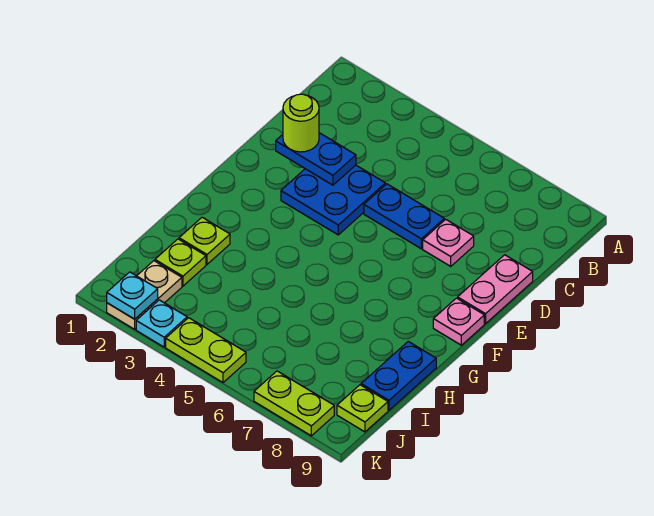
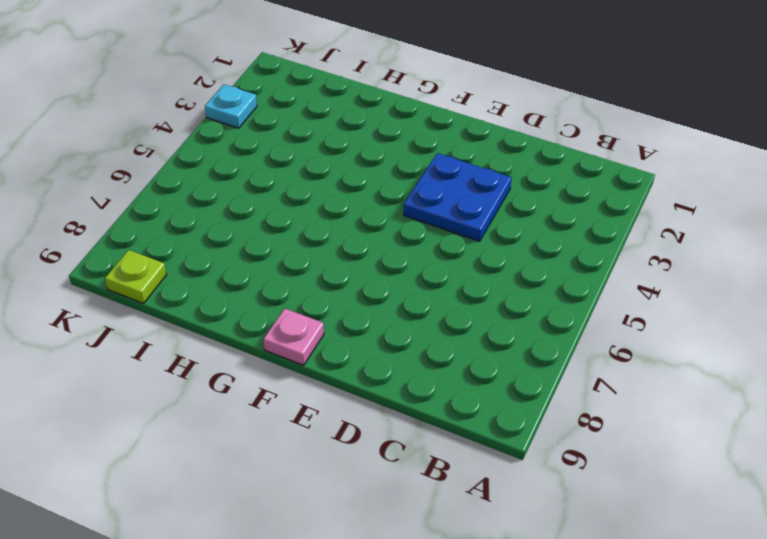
none -> blue plate D5:D6 level 1
none -> pink plate D7 level 1
none -> pink plate D9:E9 level 1

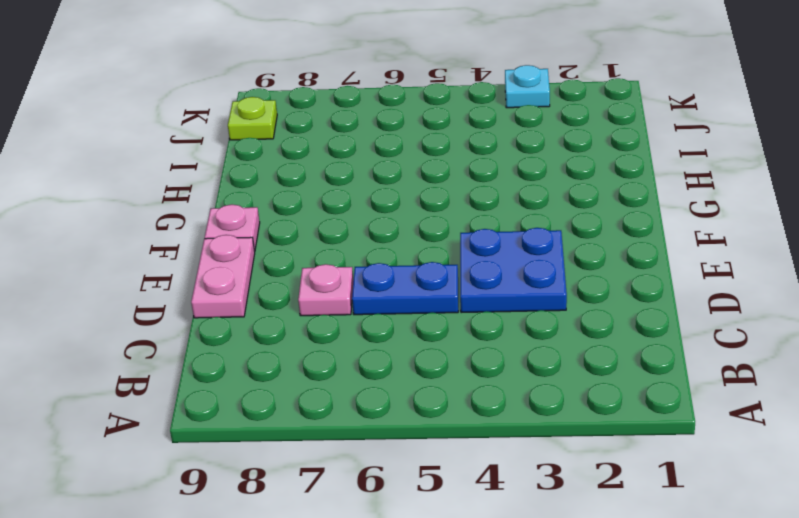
none -> lime plate H2 level 1
none -> blue plate H9:I9 level 1
none -> lime plate I2 level 1

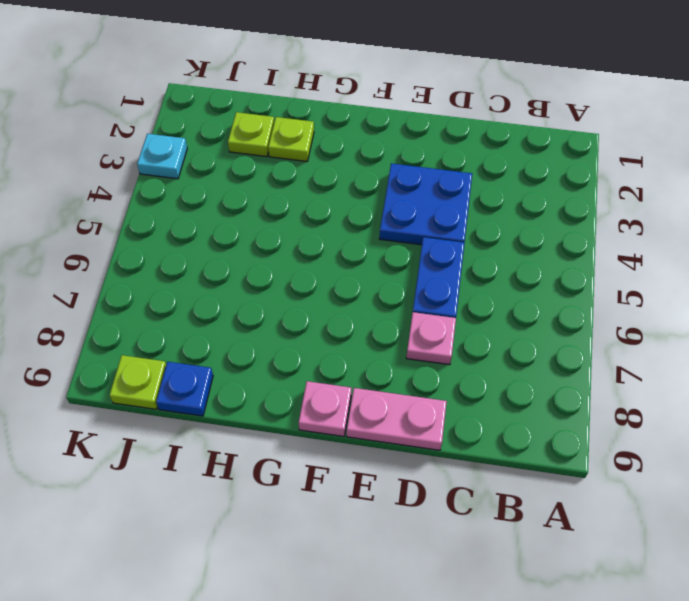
blue plate I9 level 1 -> blue plate H9:I9 level 1
none -> tan plate J2:K2 level 1
none -> lime plate K4:K5 level 1
none -> lime plate K7:K8 level 1

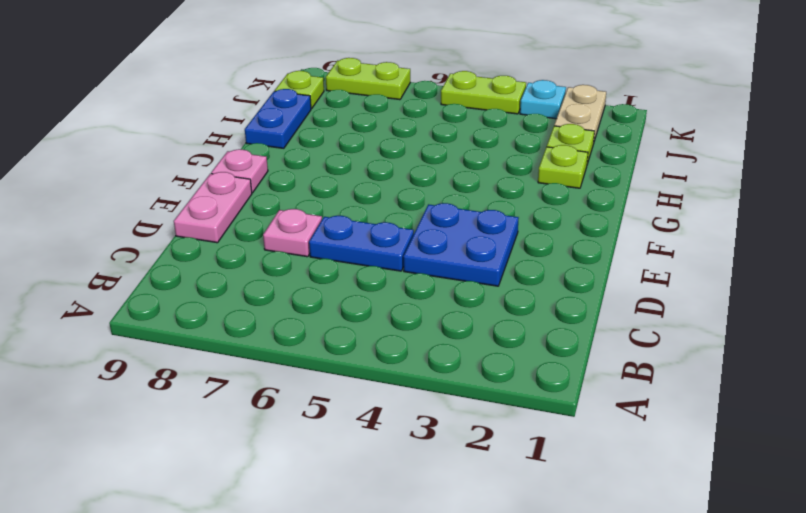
none -> blue plate D2:D3 level 2
none -> cyan plate K2 level 2
none -> lime round brick D2 level 3

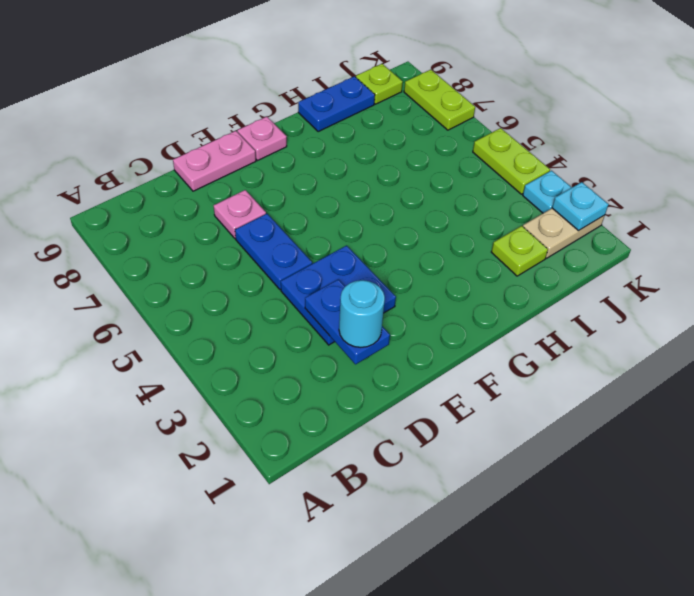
cyan round brick D2 level 3 -> lime round brick D2 level 3
none -> lime plate H2 level 1

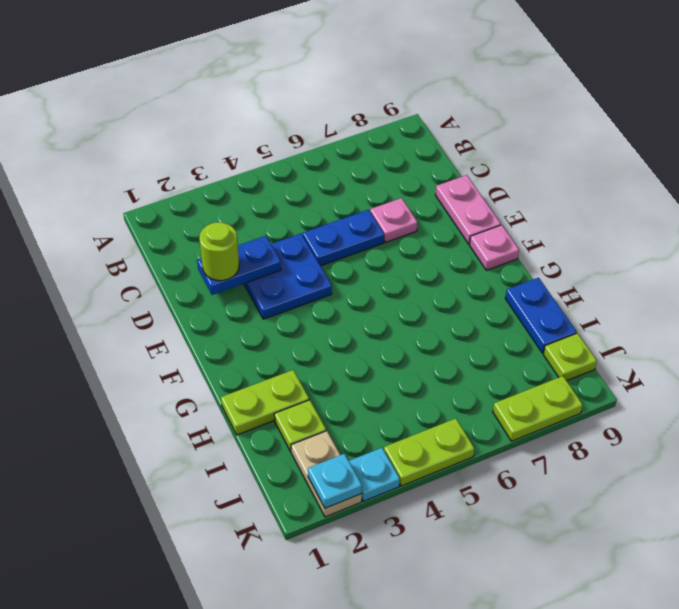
lime plate H1:H2 level 1 -> lime plate H2 level 1

